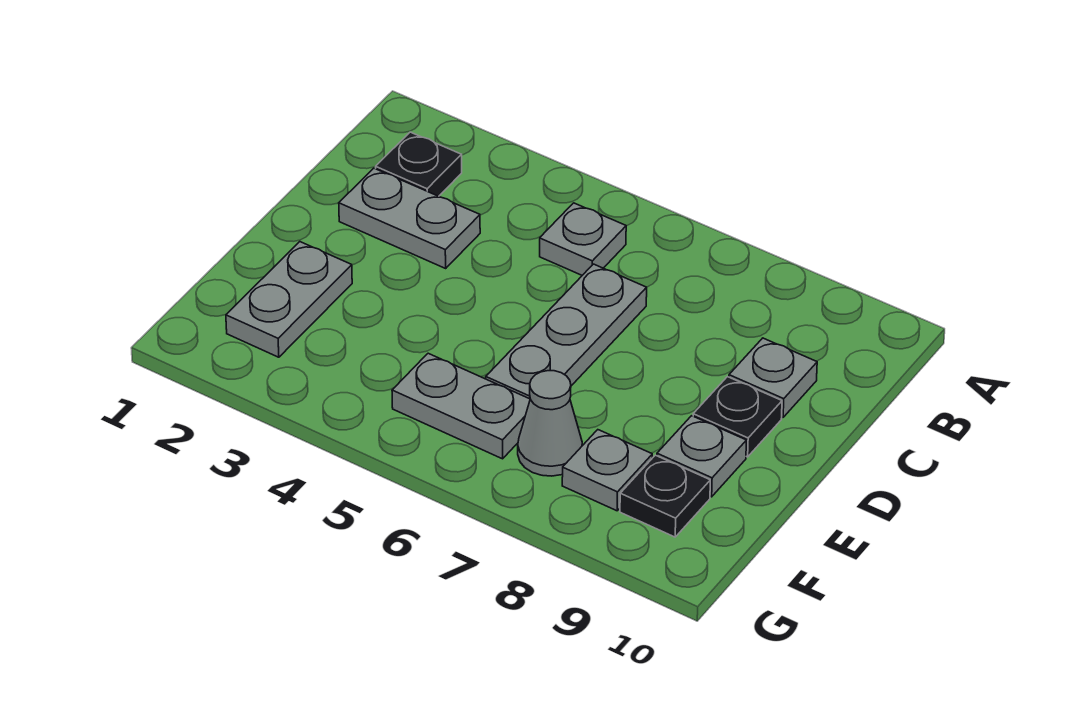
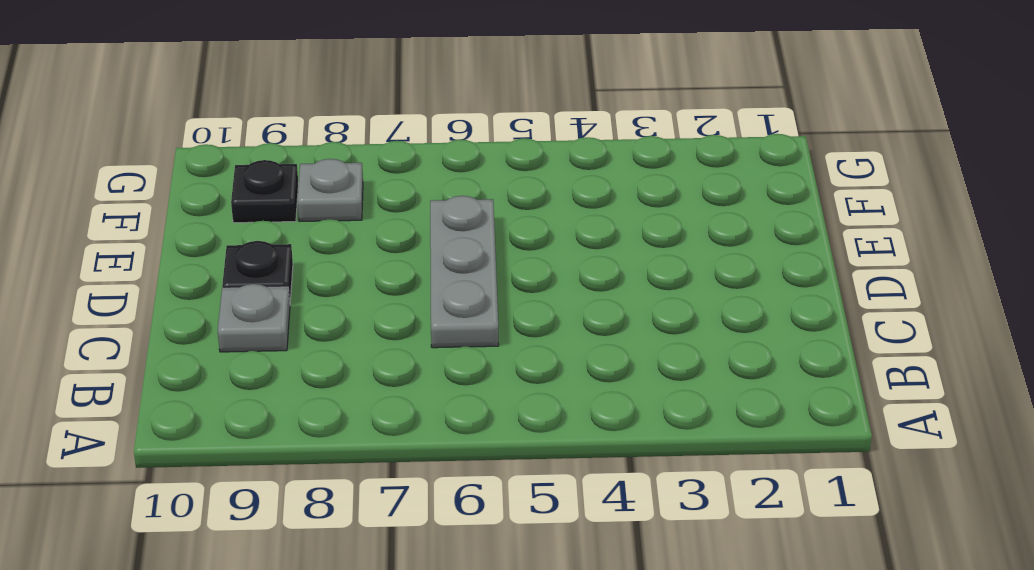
none -> black plate B2 level 1
none -> grey plate B5 level 1
none -> grey plate C2:C3 level 1

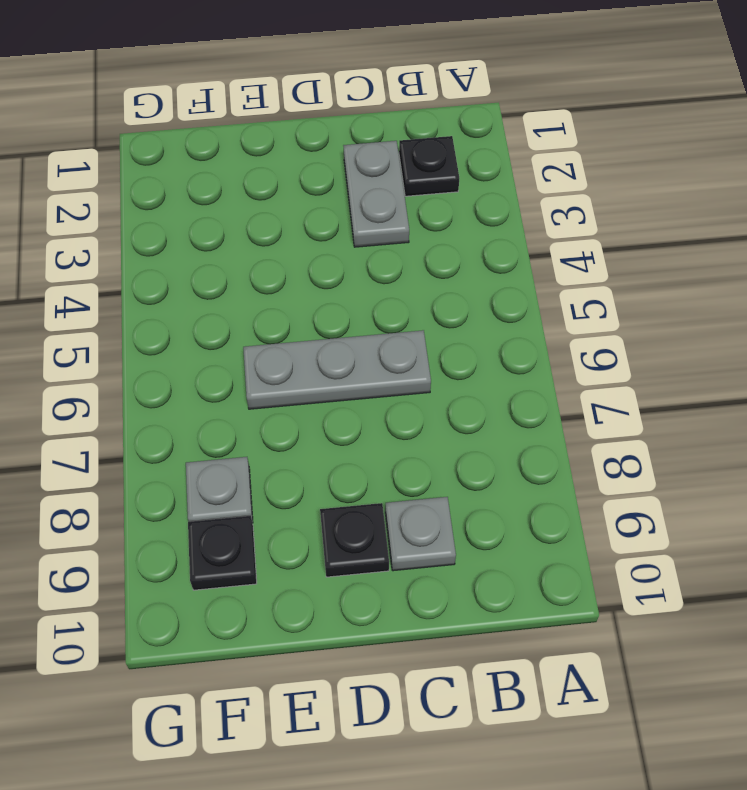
none -> grey plate B5 level 1
none -> grey plate E2:F2 level 1
none -> grey plate E9 level 1

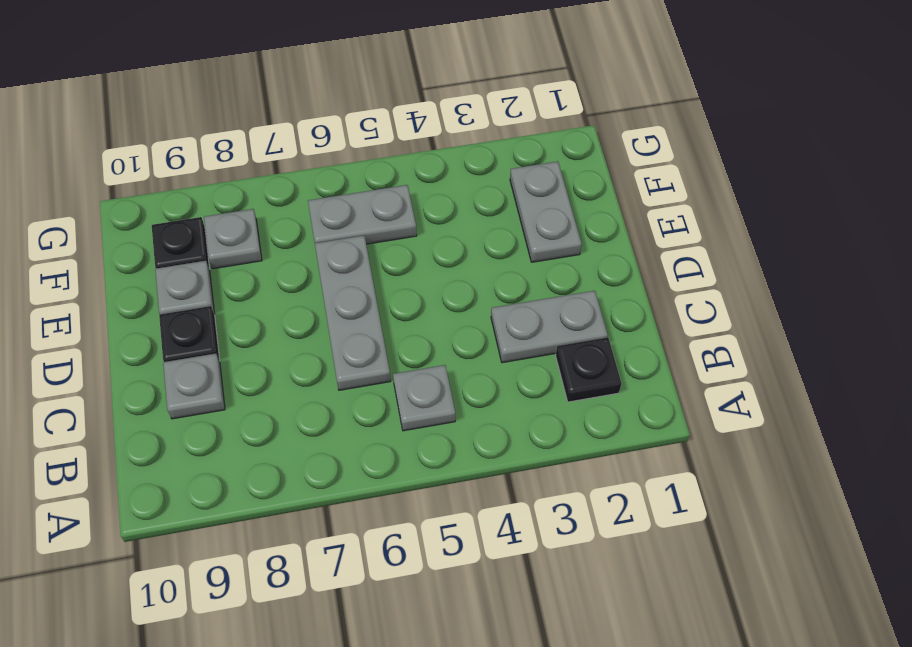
none -> grey cone F7 level 1

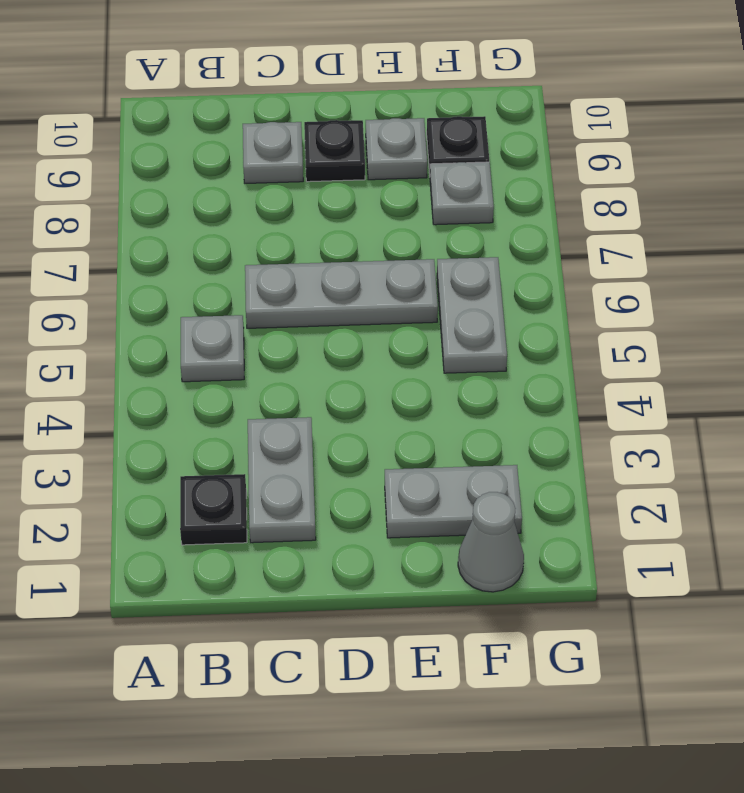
grey cone F1 level 1 -> grey cone F7 level 1

